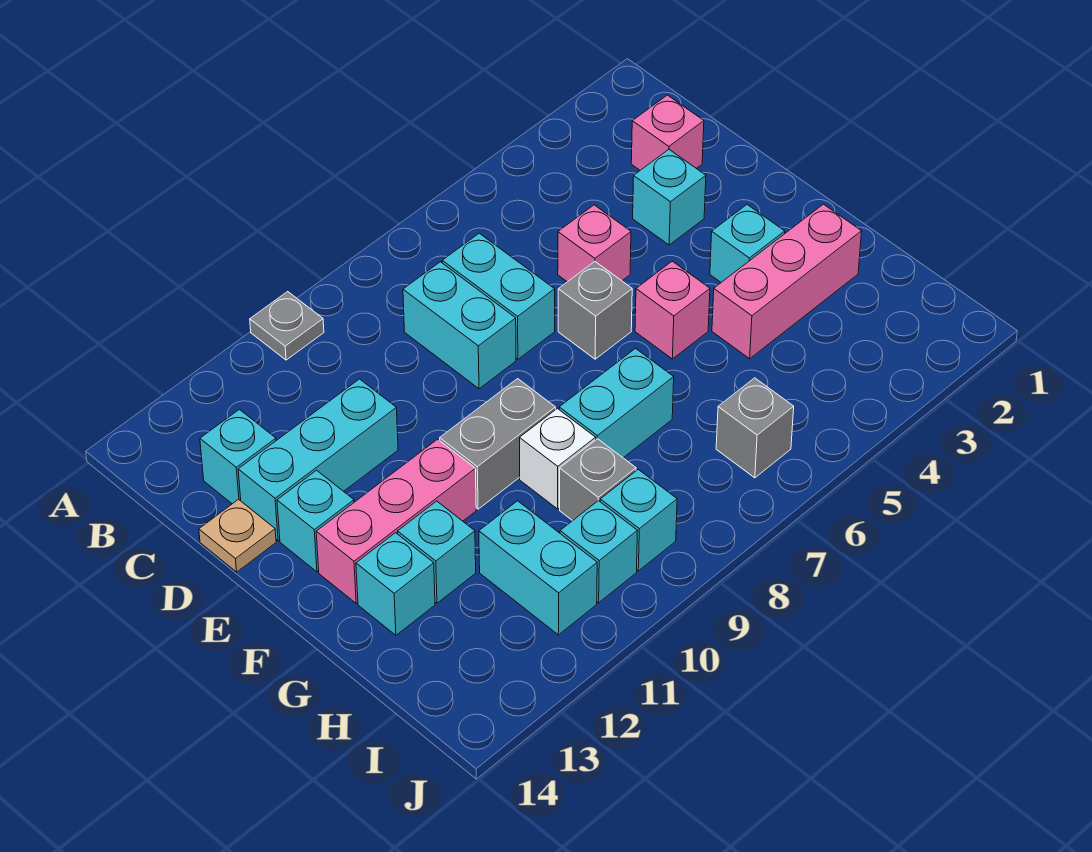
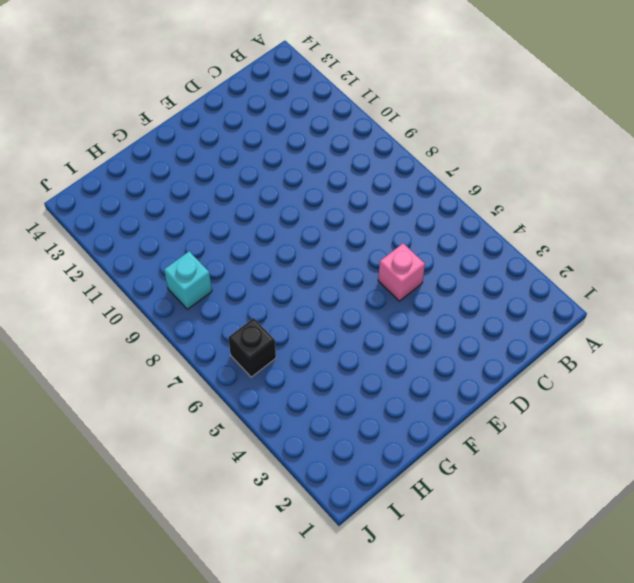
black brick I6 level 1 -> grey brick I6 level 1
none -> grey plate A10 level 1
none -> pink brick C2 level 1
none -> cyan brick C7:D7 level 1

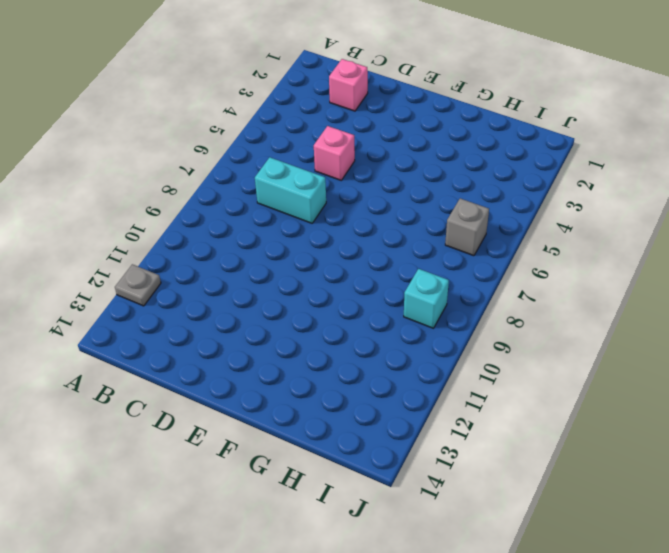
grey plate A12 level 1 -> grey plate A10 level 1
none -> cyan brick C8:D8 level 1
none -> cyan brick C13 level 1
none -> cyan brick D3 level 1

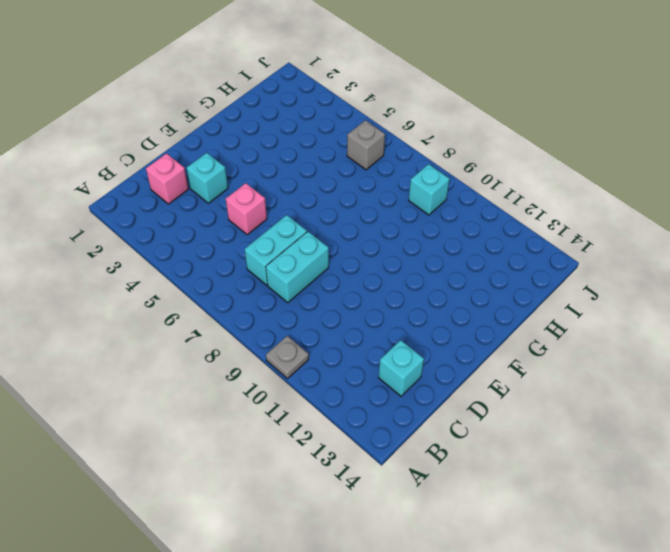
none -> cyan brick D11:D13 level 1
none -> tan plate D14 level 1
none -> grey brick E6 level 1

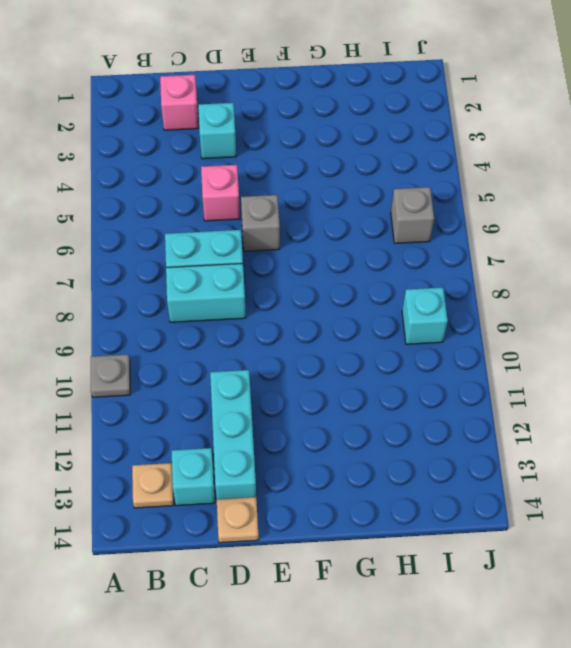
tan plate B13 level 1 -> none
none -> cyan brick E13 level 1
none -> cyan brick F3 level 1
none -> pink brick F5 level 1

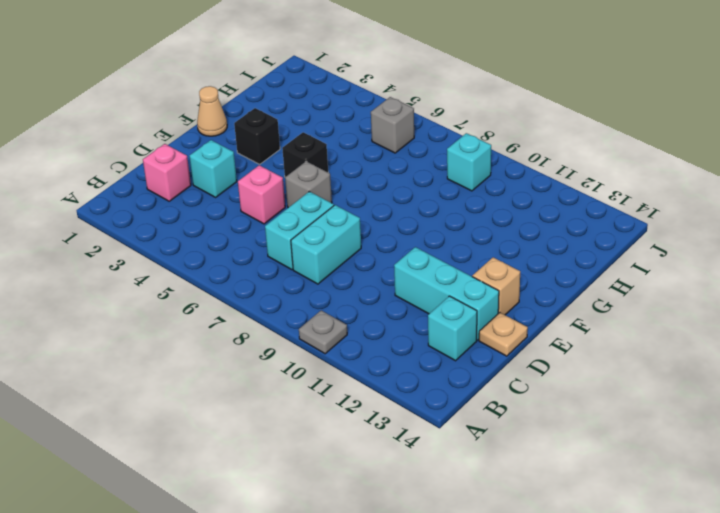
tan brick E13 level 1 -> cyan brick E13 level 1
tan cone F1 level 1 -> none
black brick F3 level 1 -> cyan brick F3 level 1
black brick F5 level 1 -> pink brick F5 level 1
none -> grey brick F9:F10 level 1
none -> pink brick F11:F13 level 1
none -> pink brick G2:G4 level 1

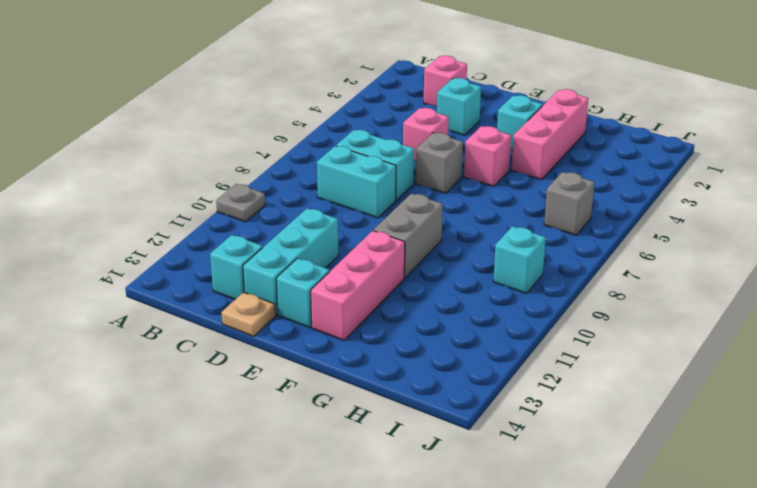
none -> cyan brick G7:G8 level 1
none -> white brick G9 level 1
none -> cyan brick G12 level 1

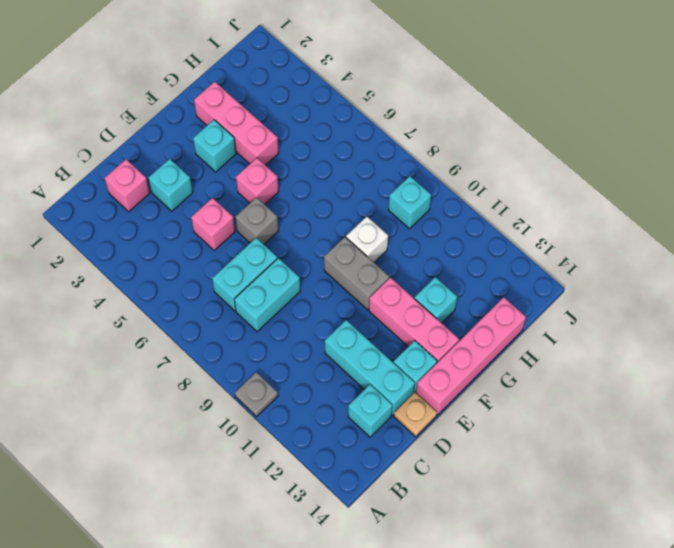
pink brick E14:H14 level 1 -> none
none -> cyan brick G7:G8 level 1
none -> cyan brick G13 level 1
none -> grey brick H9 level 1

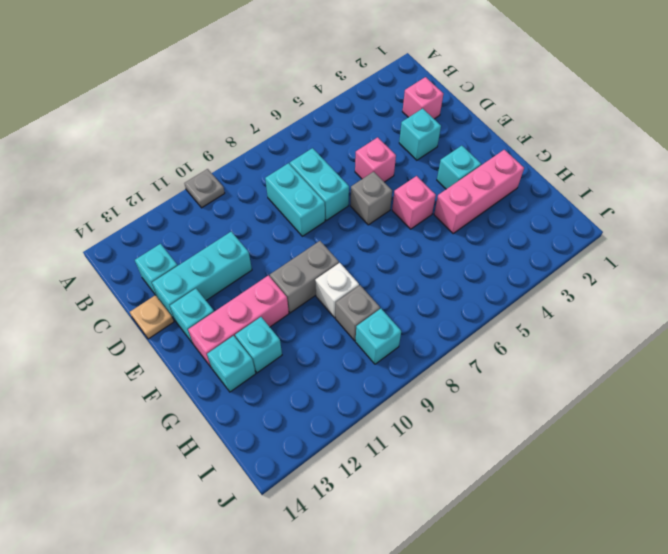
none -> cyan brick G7:G8 level 1
none -> cyan brick H11:I11 level 1
none -> grey brick I6 level 1

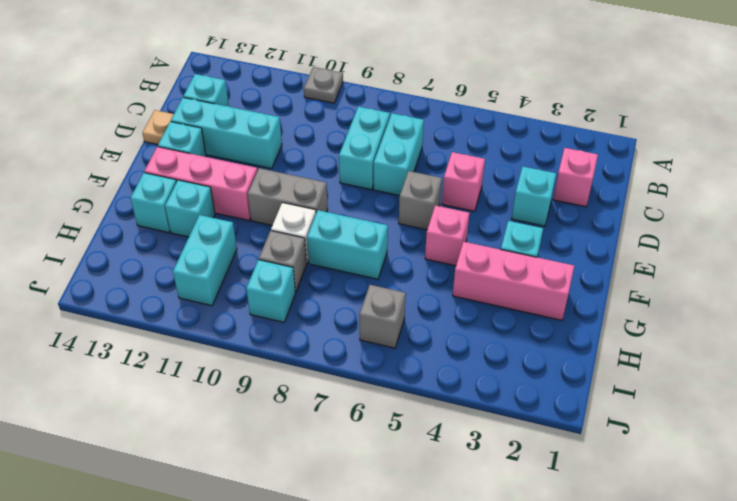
none -> cyan brick I10 level 1

